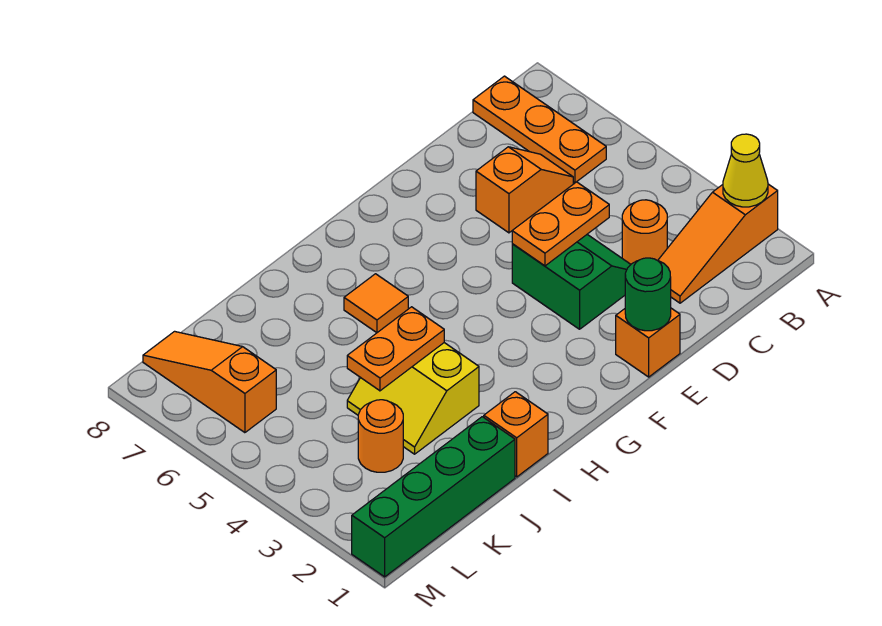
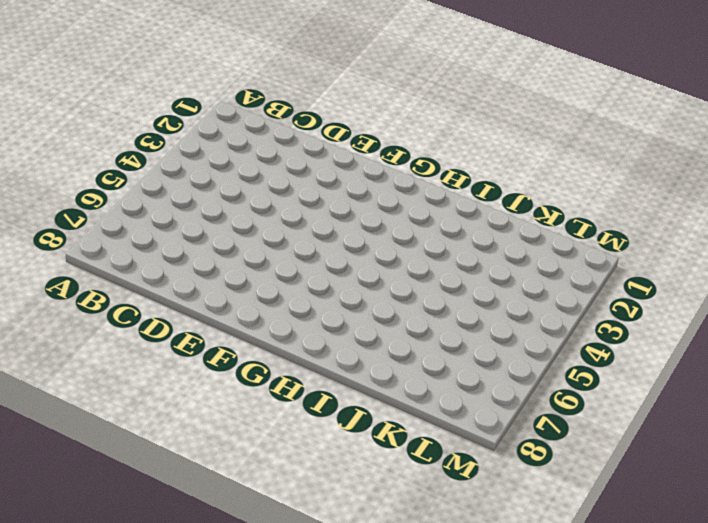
none -> orange slope A2:C2 level 1 top A
none -> orange plate B6:B8 level 1
none -> orange round brick C3 level 1

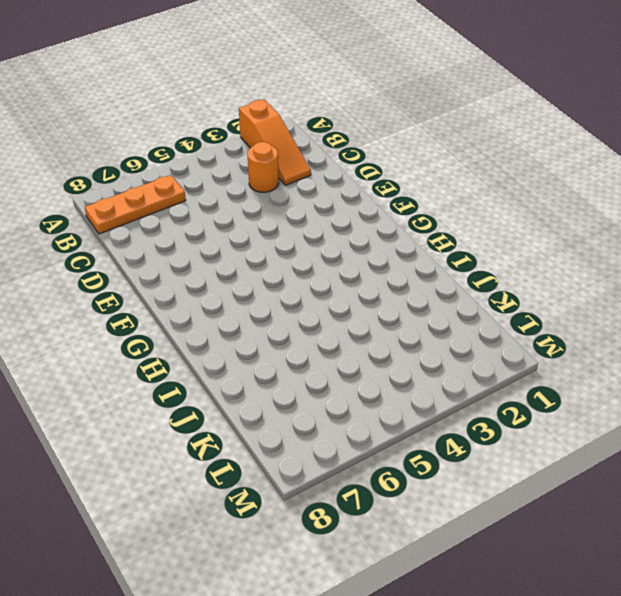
none -> orange slope C6:D6 level 1 top D
none -> green slope D3:E4 level 1 top E
none -> orange brick E1 level 1

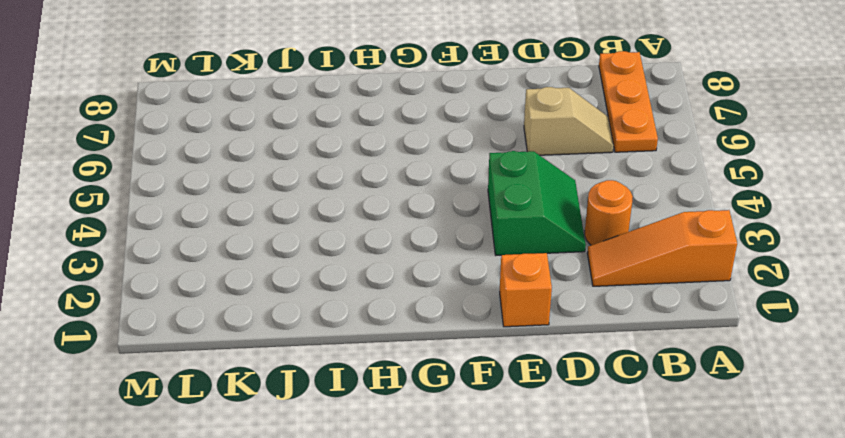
tan slope C6:D6 level 1 top D -> orange slope C6:D6 level 1 top D
none -> orange tile H6 level 1
none -> orange brick I1 level 1
none -> yellow slope I3:J4 level 1 top I

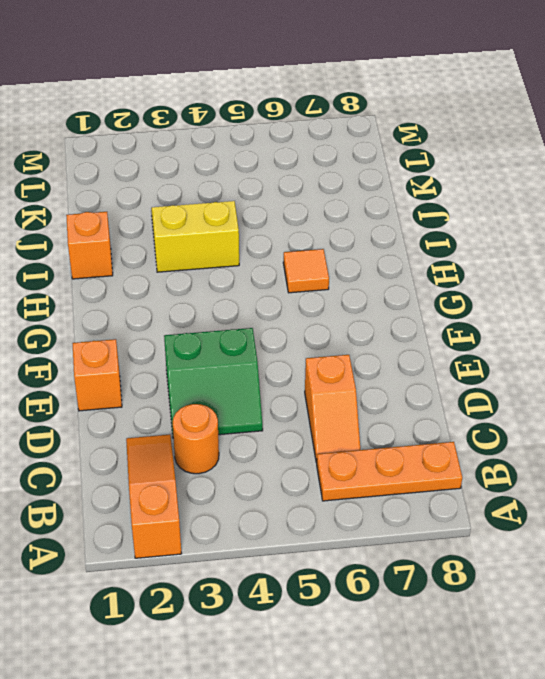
none -> green brick J1:M1 level 1
none -> orange round brick K3 level 1
none -> orange slope L6:L8 level 1 top 6

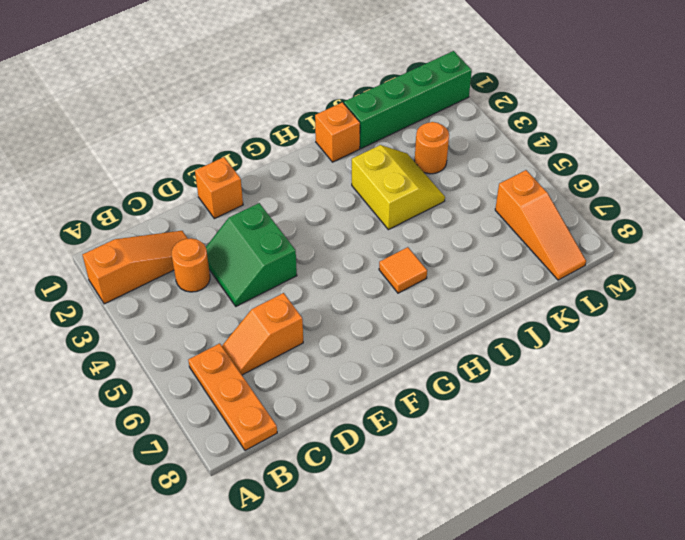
none -> yellow cone A2 level 2
none -> orange plate D4:E4 level 2
none -> green round brick E1 level 2

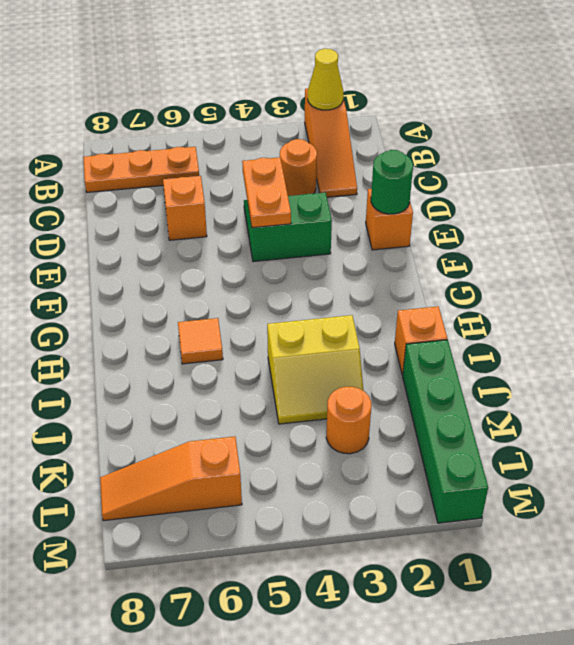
none -> orange plate I4:J4 level 2

